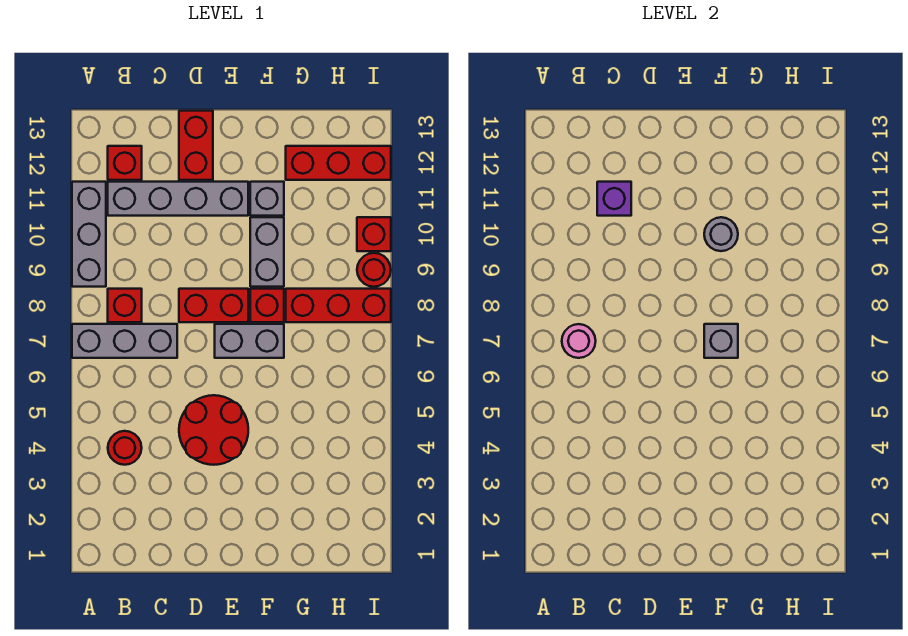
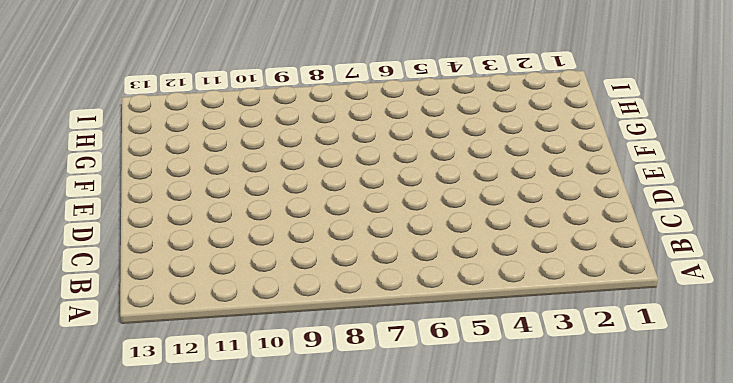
none -> grey brick A7:C7 level 1
none -> grey brick A9:A11 level 1
none -> red round brick B4 level 1

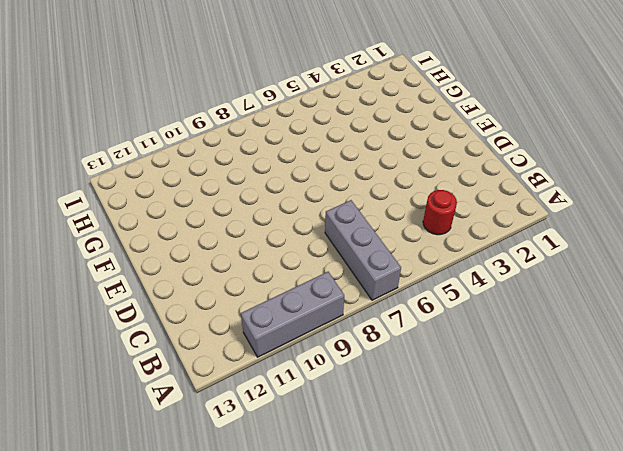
none -> red brick B8 level 1
none -> grey brick B11:E11 level 1
none -> red brick B12 level 1

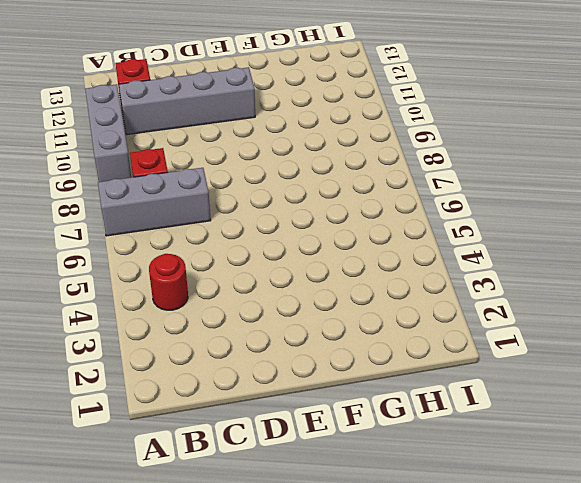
none -> red round brick D4:E5 level 1
none -> red brick D8:E8 level 1
none -> red brick D12:D13 level 1

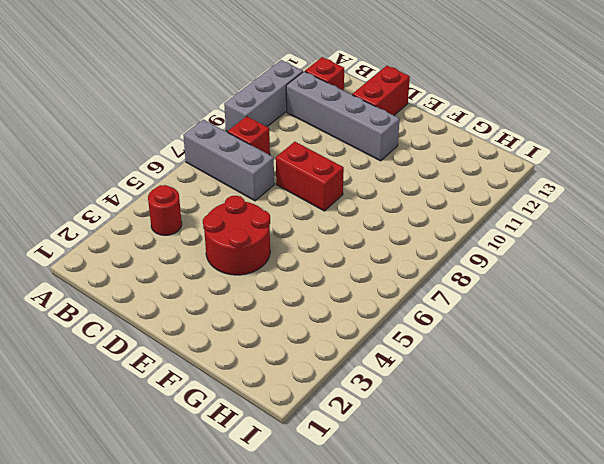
none -> grey brick E7:F7 level 1
none -> red brick F8 level 1
none -> grey brick F9:F10 level 1

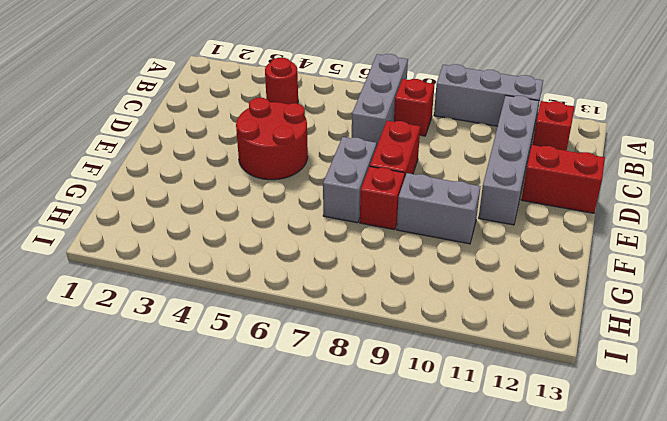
none -> grey brick F11 level 1
none -> red brick G8:I8 level 1
none -> red brick G12:I12 level 1

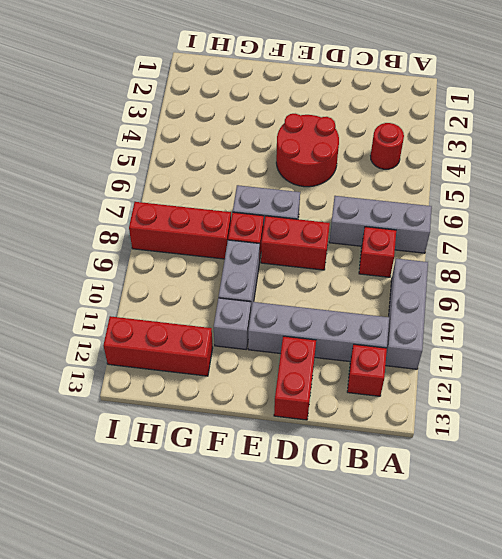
none -> red round brick I9 level 1
none -> red brick I10 level 1
none -> pink round brick B7 level 2

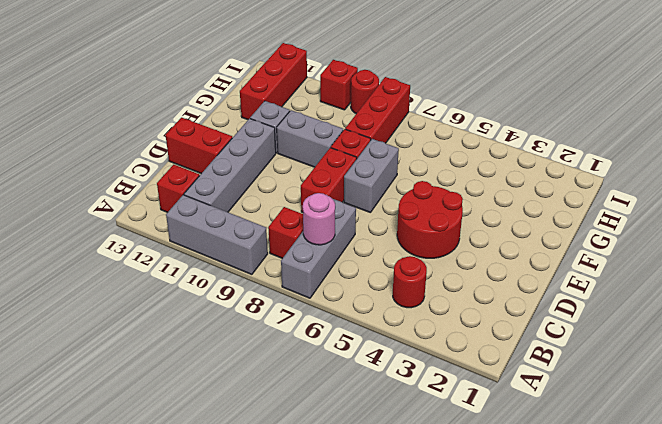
none -> purple brick C11 level 2
none -> grey brick F7 level 2
none -> grey round brick F10 level 2

